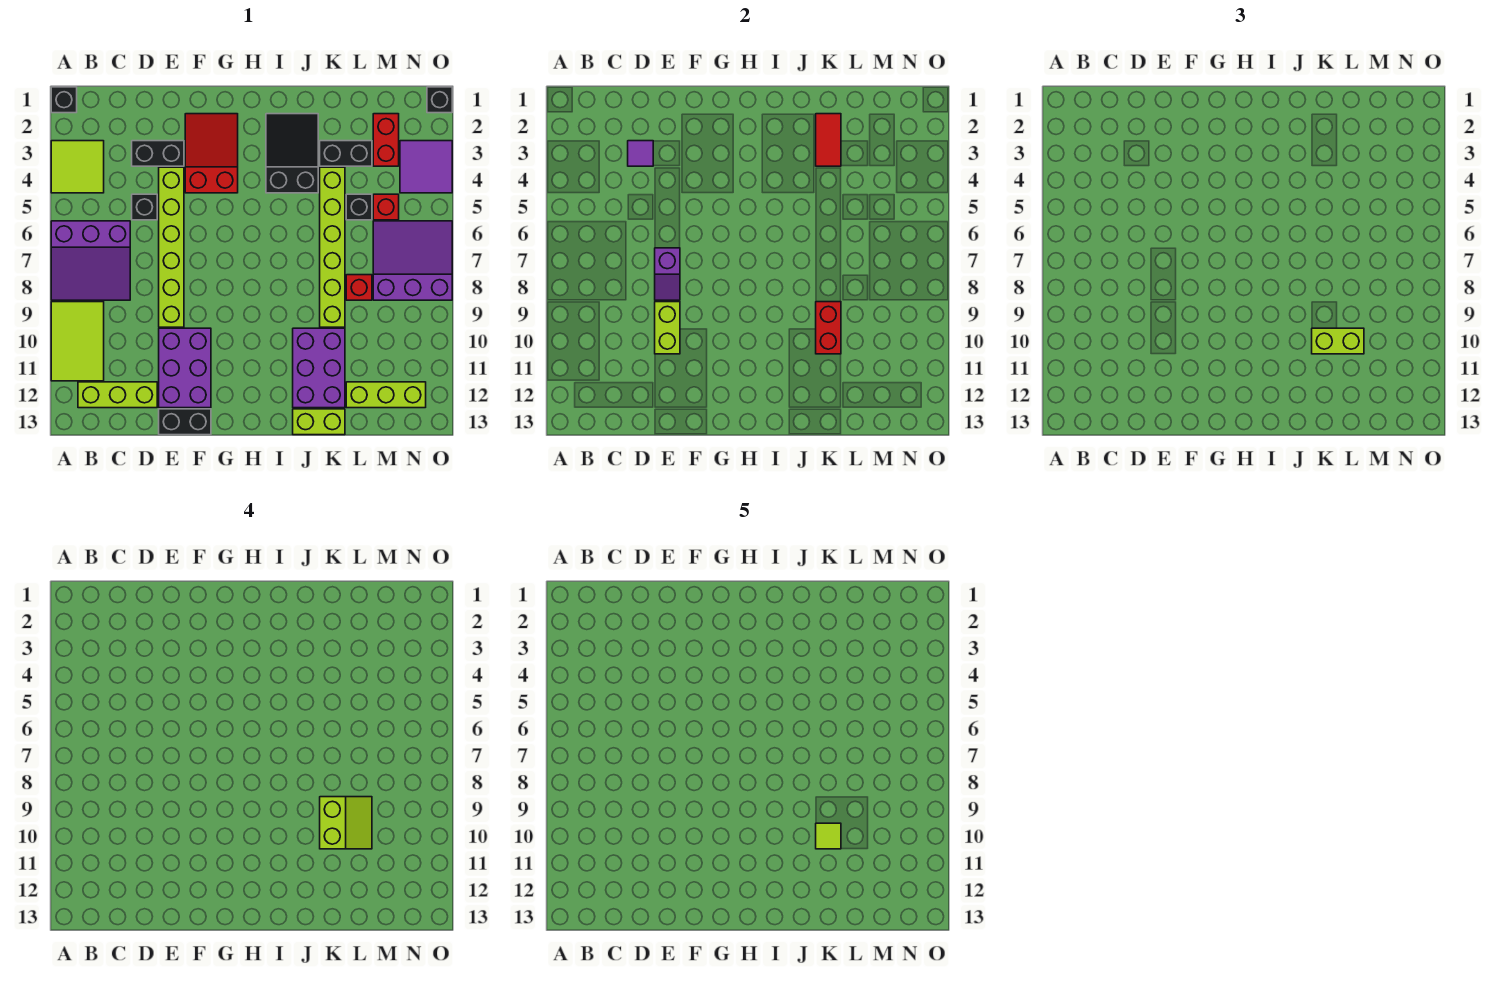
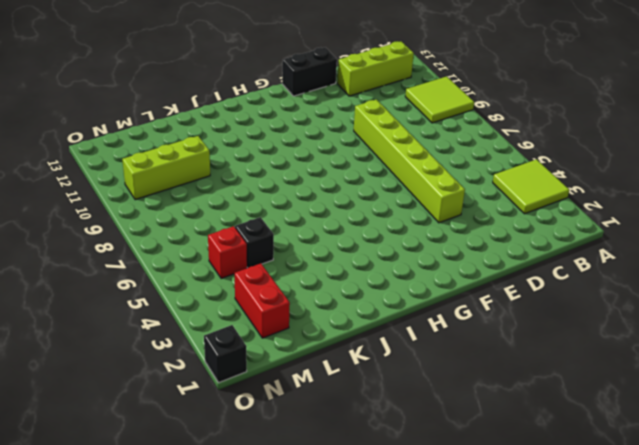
lime tile A9:B10 level 1 -> lime tile A9:B11 level 1
lime brick L10:N10 level 1 -> lime brick L12:N12 level 1
none -> black brick A1 level 1
none -> purple slope A6:C8 level 1 top 6
none -> black brick D3:E3 level 1
none -> black brick D5 level 1

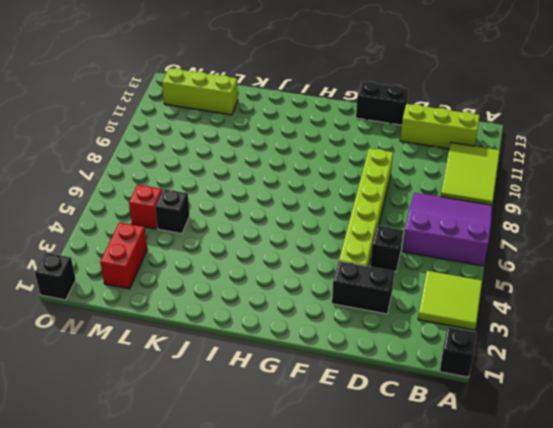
none -> purple brick E10:F12 level 1
none -> red slope F2:G4 level 1 top 4
none -> black slope I2:J4 level 1 top 4
none -> purple brick J10:K12 level 1

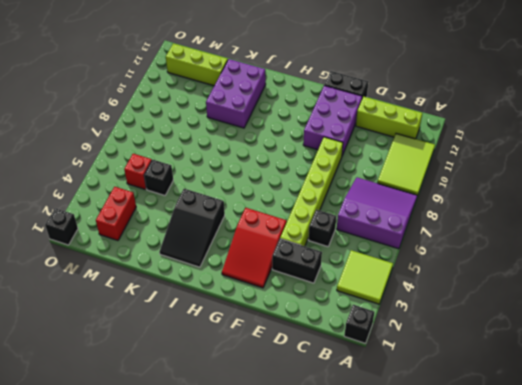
none -> lime brick J13:K13 level 1
none -> black brick K3:L3 level 1
none -> lime brick K4:K9 level 1
none -> red brick L8 level 1

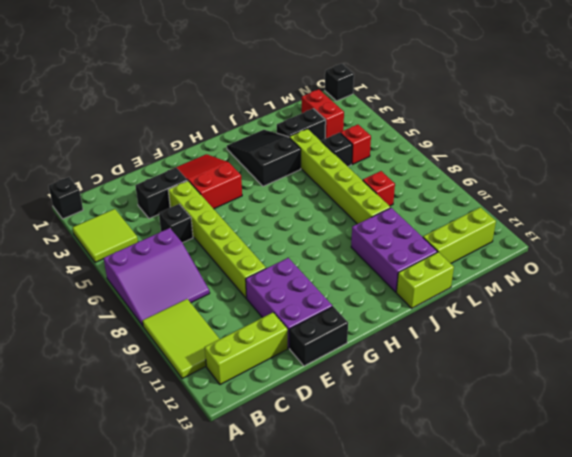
none -> purple slope M6:O8 level 1 top 8
none -> purple tile N3:O4 level 1
none -> purple tile D3 level 2
none -> purple slope E7:E8 level 2 top 7

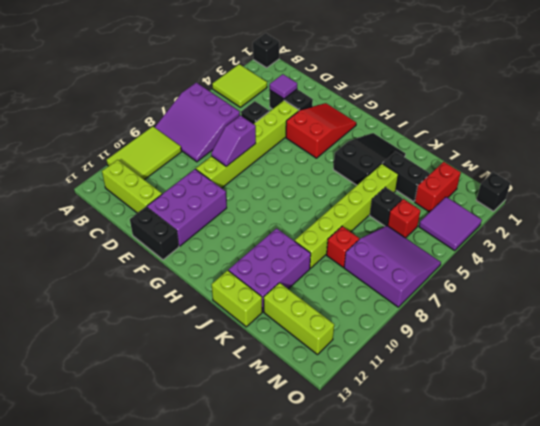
none -> lime brick E9:E10 level 2
none -> red tile K2:K3 level 2
none -> red brick K9:K10 level 2
none -> lime brick K10:L10 level 3

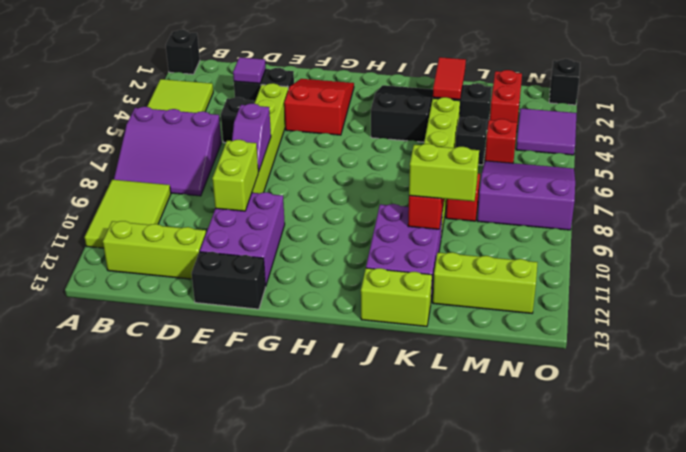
none -> lime slope K9:L10 level 4 top K
none -> lime tile K10 level 5

